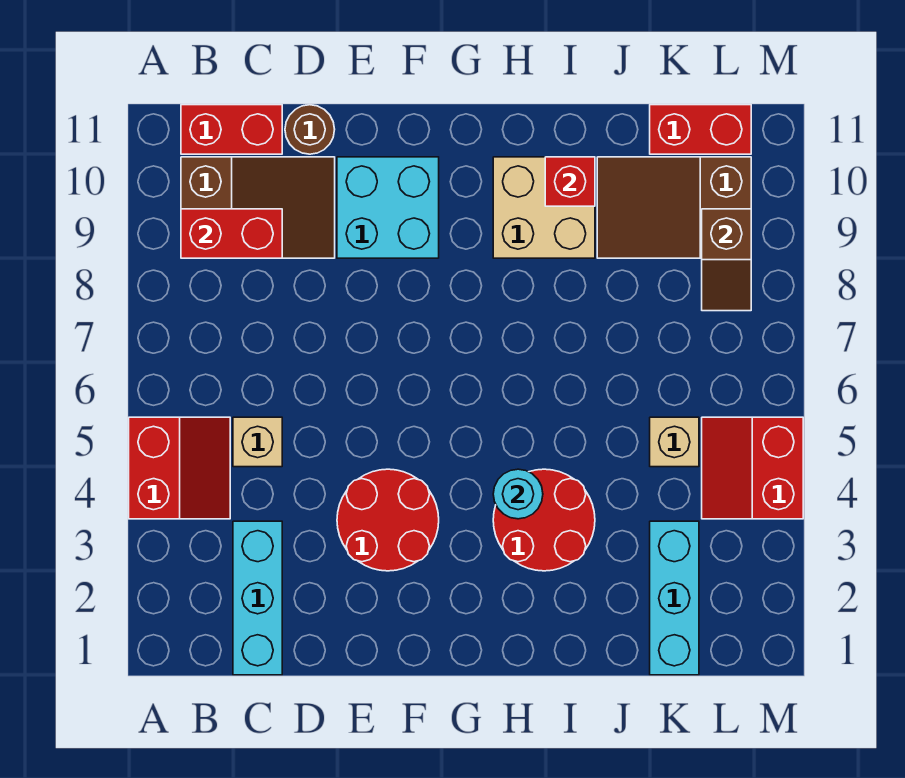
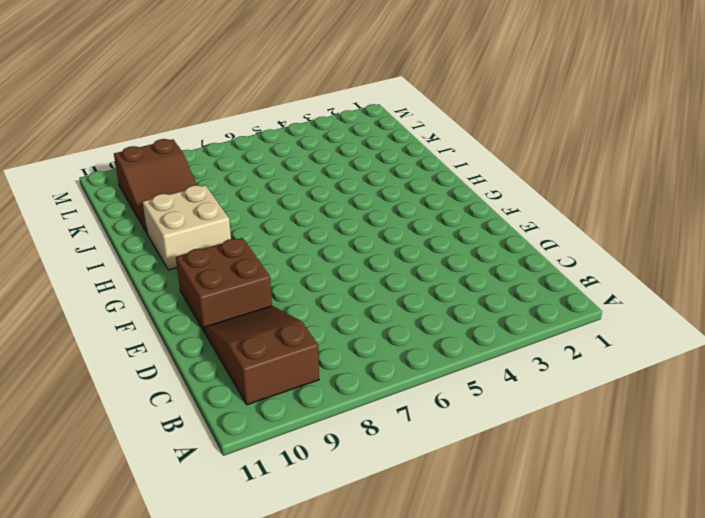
brown brick E9:F10 level 1 -> cyan brick E9:F10 level 1
none -> red slope A4:B5 level 1 top A
none -> red brick B11:C11 level 1
none -> cyan brick C1:C3 level 1

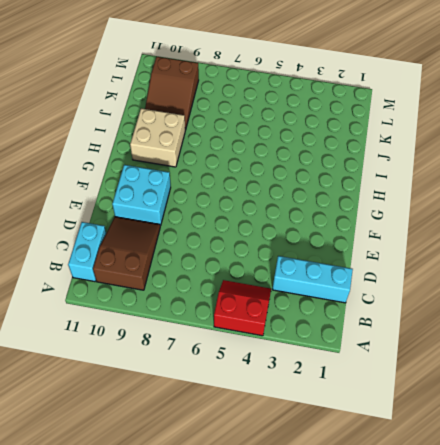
cyan brick B11:C11 level 1 -> red brick B11:C11 level 1
none -> tan brick C5 level 1
none -> brown round brick D11 level 1
none -> red round brick E3:F4 level 1

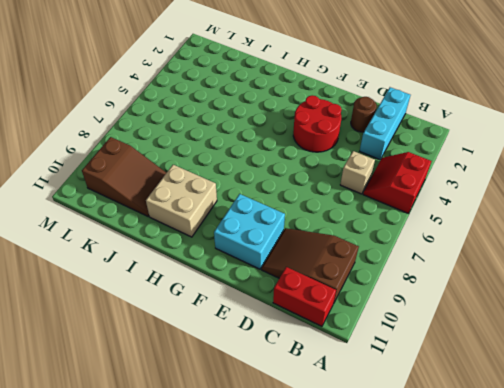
brown round brick D2 level 1 -> brown round brick D11 level 1
none -> red round brick H3:I4 level 1
none -> cyan brick K1:K3 level 1
none -> tan brick K5 level 1

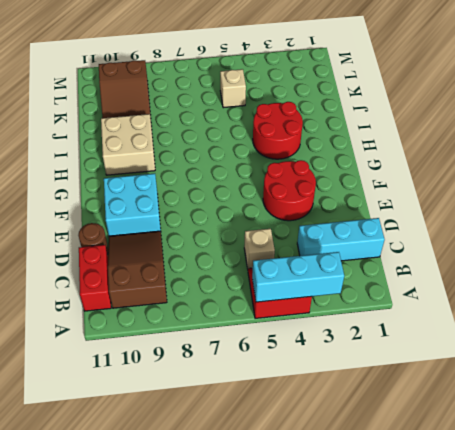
cyan brick A3:A5 level 2 -> cyan brick K1:K3 level 1
none -> red brick K11:L11 level 1
none -> red slope L4:M5 level 1 top M
none -> red brick B9:C9 level 2

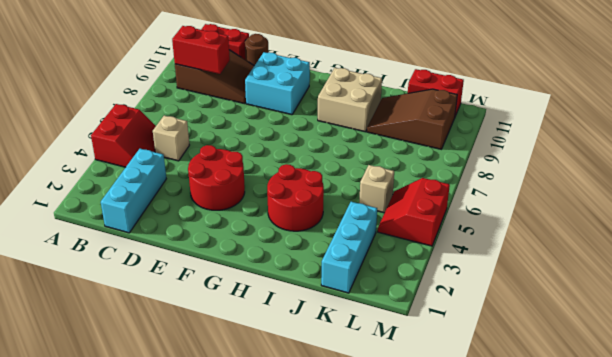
none -> cyan round brick H4 level 2
none -> red brick I10 level 2
none -> brown slope L8:L9 level 2 top 9

